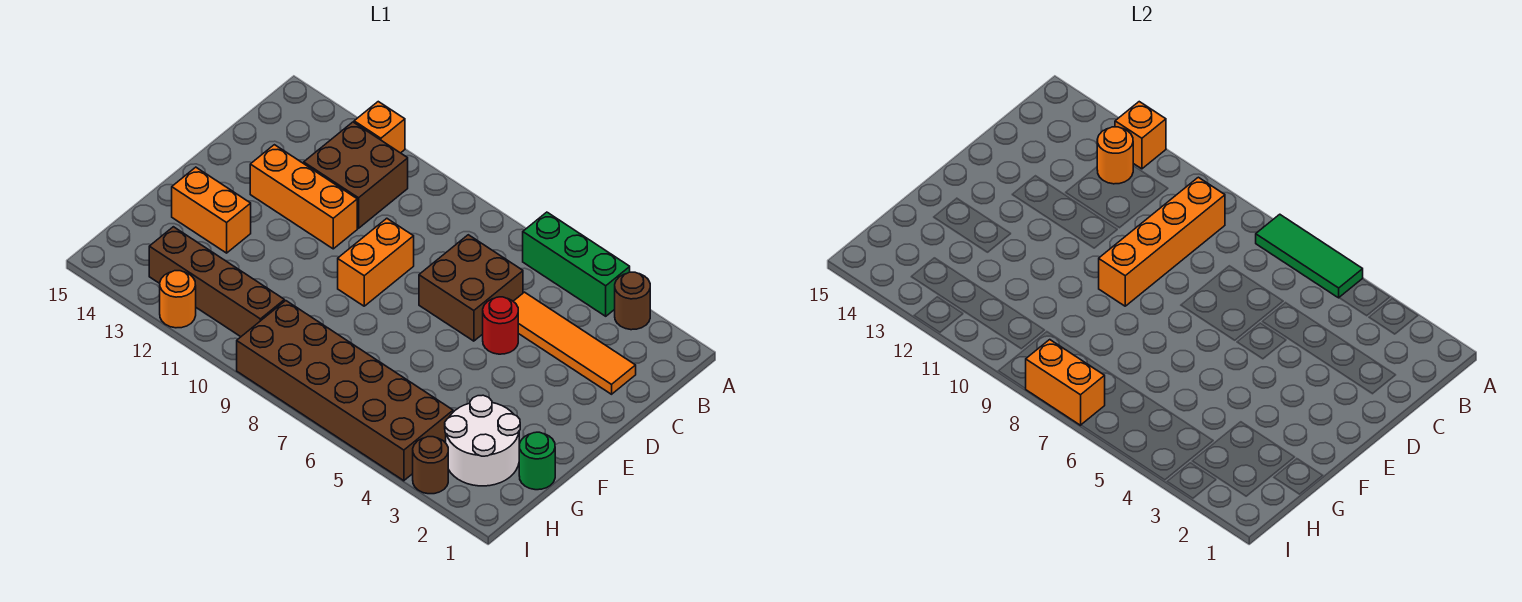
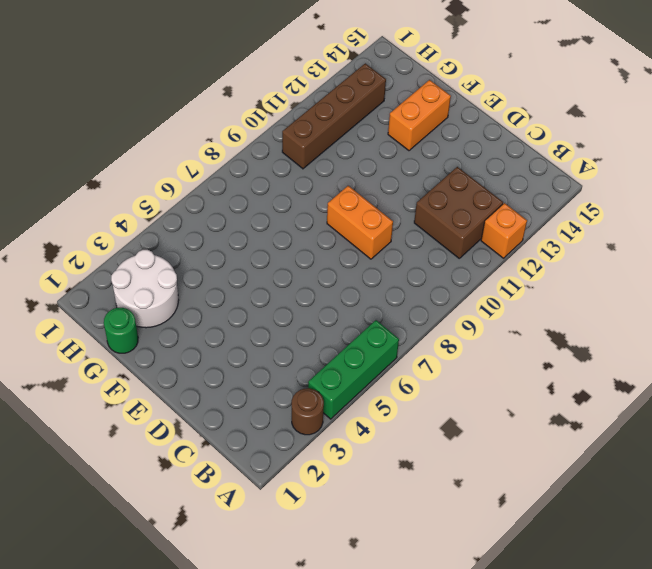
none -> orange tile C2:C5 level 1
none -> brown brick C6:D7 level 1
none -> red round brick D5 level 1

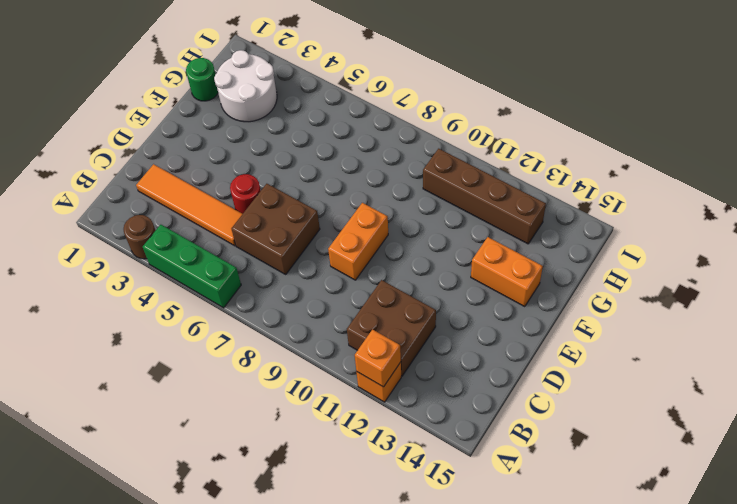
none -> orange brick D11:D13 level 1
none -> brown brick H4:I9 level 1
none -> brown round brick I3 level 1

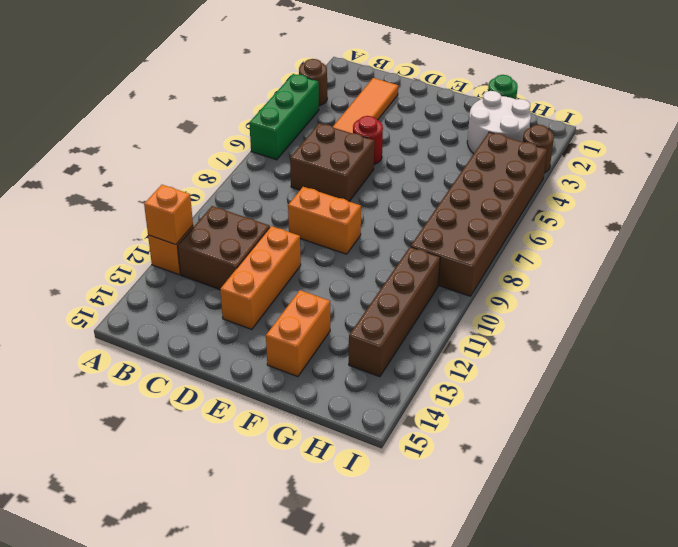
none -> orange round brick I12 level 1
none -> green tile A5:A7 level 2
none -> orange brick B9:E9 level 2

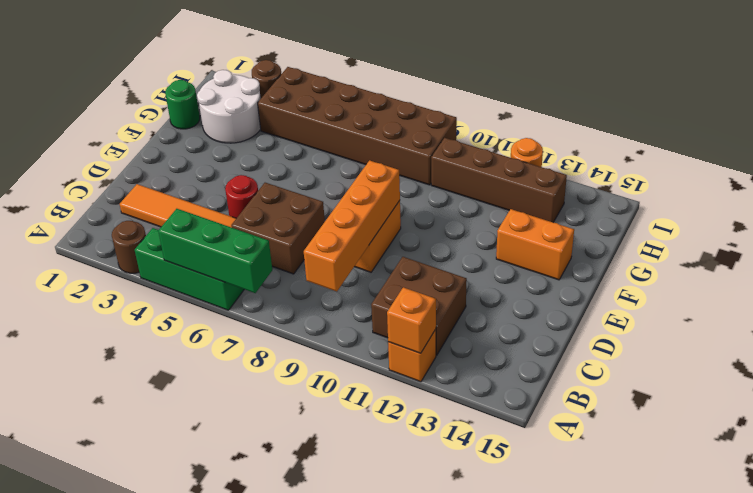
green brick A5:A7 level 2 -> green tile A5:A7 level 2
none -> orange brick D11:D13 level 1
none -> orange round brick B12 level 2
none -> orange brick I7:I8 level 2

